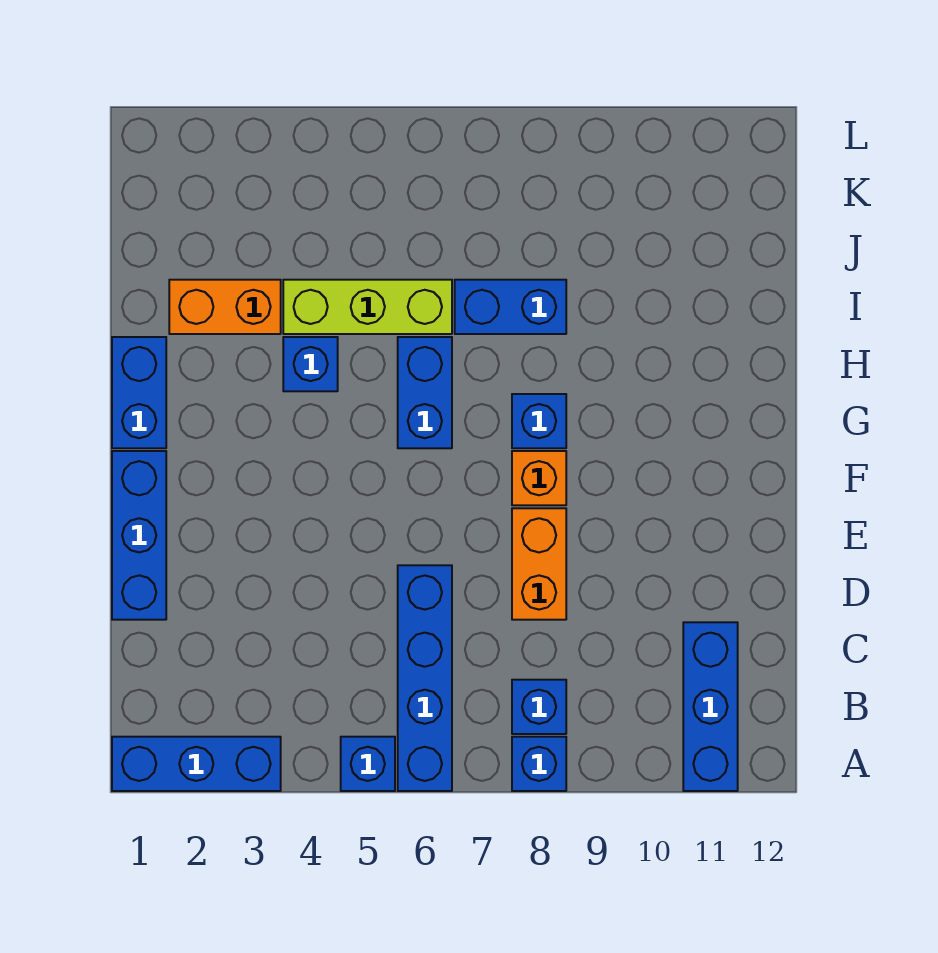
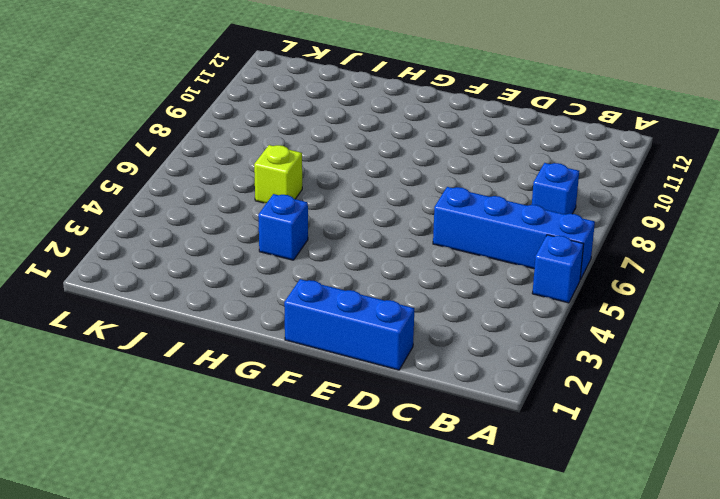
lime brick I6 level 1 -> lime brick I4:I6 level 1
none -> blue brick A1:A3 level 1
none -> blue brick A8 level 1
none -> blue brick A11:C11 level 1

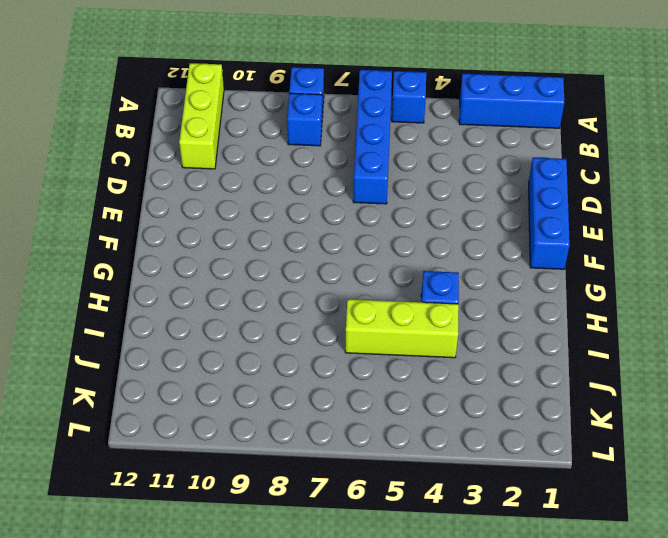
lime brick A11:C11 level 1 -> blue brick A11:C11 level 1
none -> orange brick D8:E8 level 1
none -> orange brick F8 level 1
none -> blue brick G1:H1 level 1

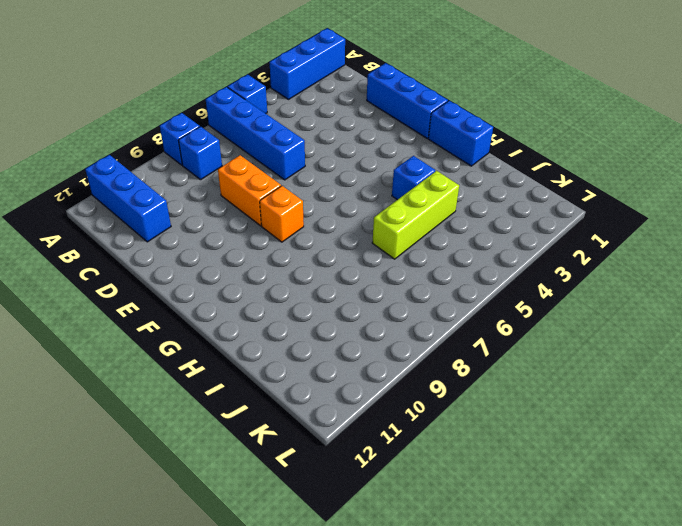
none -> blue brick G6:H6 level 1
none -> blue brick G8 level 1
none -> orange brick I2:I3 level 1

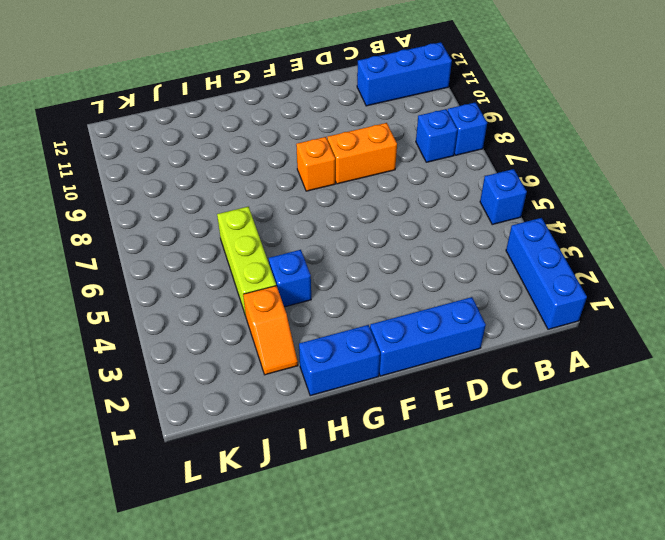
orange slope I2:I3 level 1 top 3 -> orange brick I2:I3 level 1
none -> blue brick A6:D6 level 1
none -> blue brick G6:H6 level 1
none -> blue brick G8 level 1

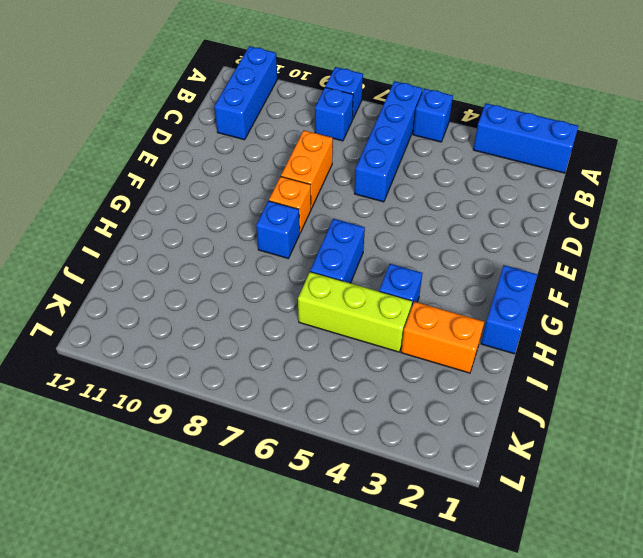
none -> blue brick D1:F1 level 1
none -> blue brick I7:I8 level 1

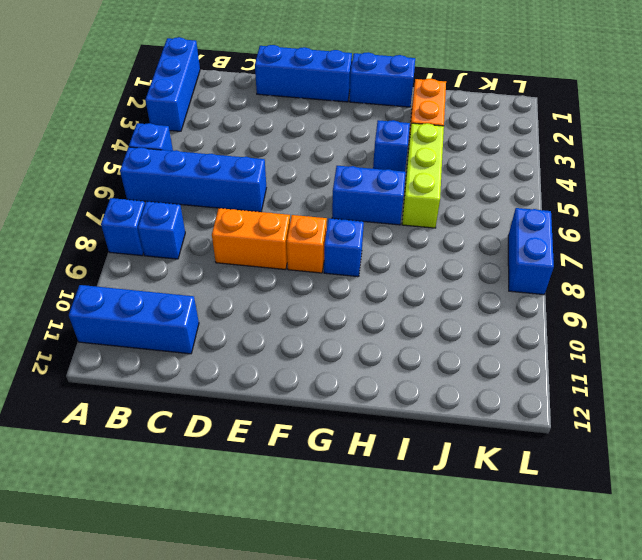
blue brick L7:L8 level 1 -> blue brick I7:I8 level 1

